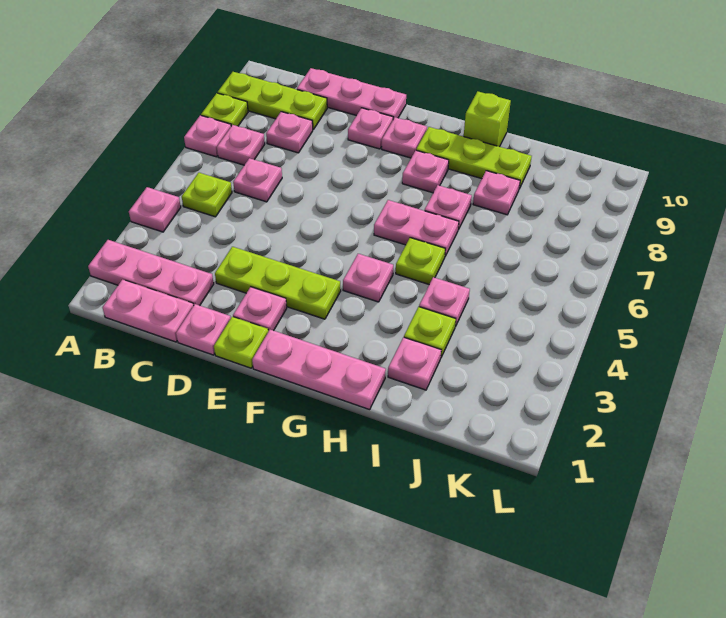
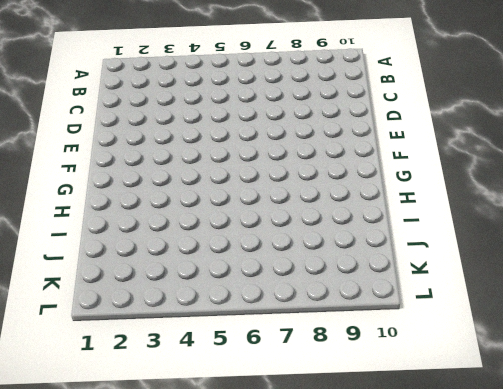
none -> pink plate A2:C2 level 1
none -> pink plate A4 level 1
none -> pink plate A7 level 1

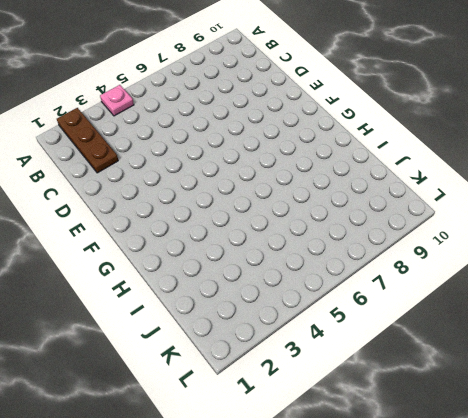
brown plate A2:C2 level 1 -> pink plate A2:C2 level 1
none -> pink plate A7 level 1
none -> lime plate A8 level 1
none -> lime plate A9:C9 level 1

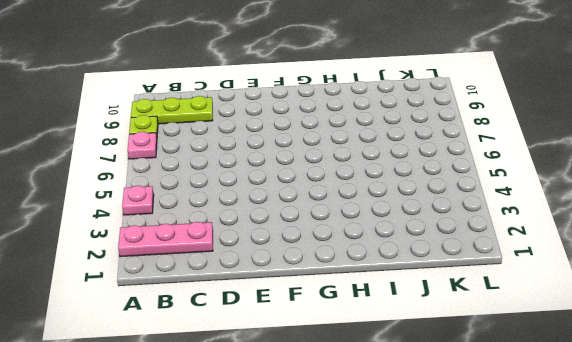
none -> pink plate B1:C1 level 1
none -> lime plate B5 level 1
none -> pink plate B7 level 1

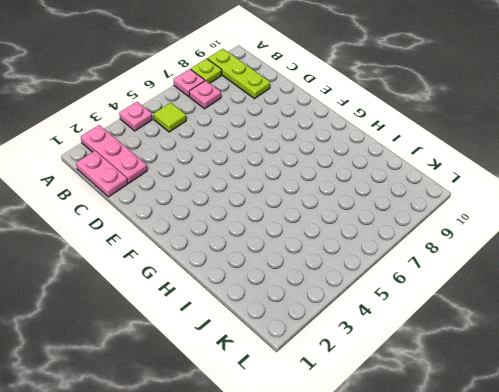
lime tile B5 level 1 -> lime plate B5 level 1
none -> pink plate C6 level 1
none -> pink plate C8 level 1
none -> pink plate C10:E10 level 1

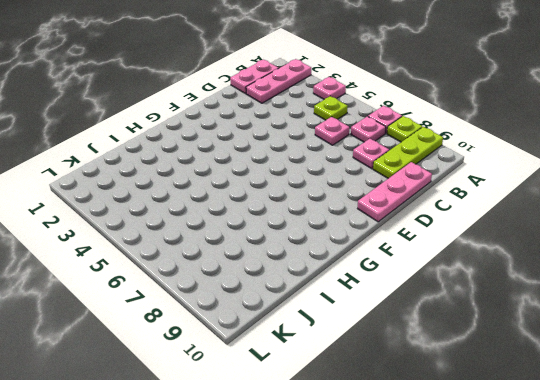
none -> pink plate D1 level 1
none -> lime plate D3:F3 level 1
none -> lime plate E1 level 1

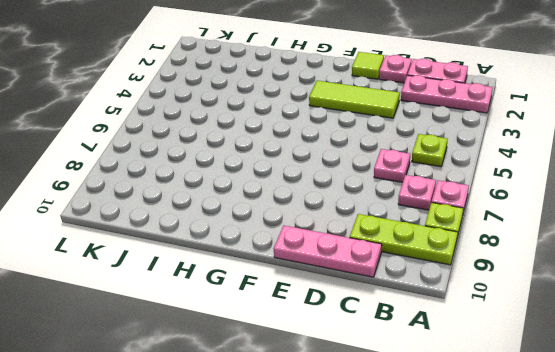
lime tile D3:F3 level 1 -> lime plate D3:F3 level 1
lime tile E1 level 1 -> lime plate E1 level 1
none -> pink plate A4 level 1
none -> pink plate C8 level 1
none -> pink plate E2 level 1

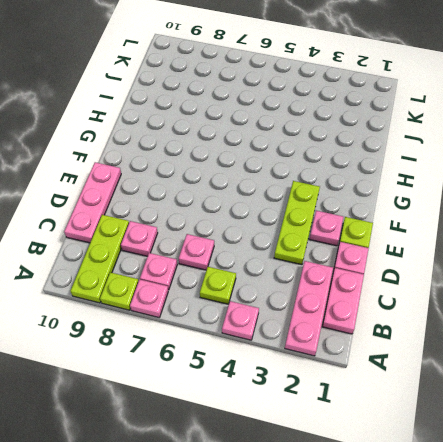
none -> pink plate E9 level 1
none -> pink plate F1:H1 level 1
none -> pink plate F9 level 1

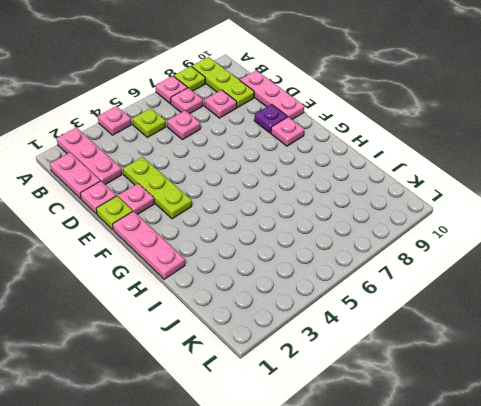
purple plate E9 level 1 -> pink plate E9 level 1
none -> pink plate G4 level 1
none -> pink plate G6:H6 level 1
none -> pink plate G8 level 1

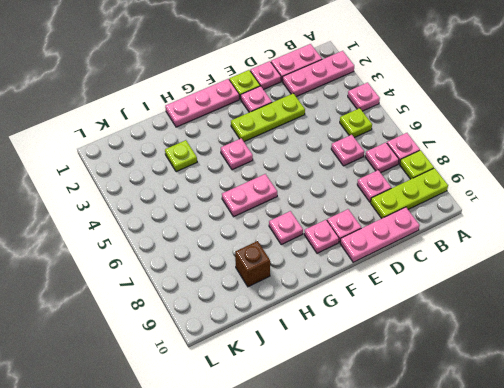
brown brick I9 level 1 -> lime plate G9:I9 level 1
none -> lime plate H5 level 1
none -> pink plate H7 level 1
none -> lime brick H10 level 1

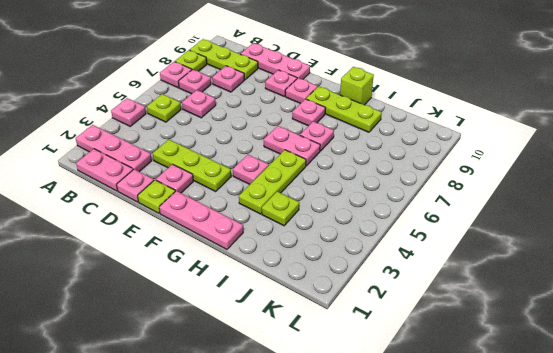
lime plate H3:H5 level 1 -> lime plate H5 level 1
none -> pink plate I2 level 1
none -> pink plate I4 level 1
none -> pink plate I8 level 1

